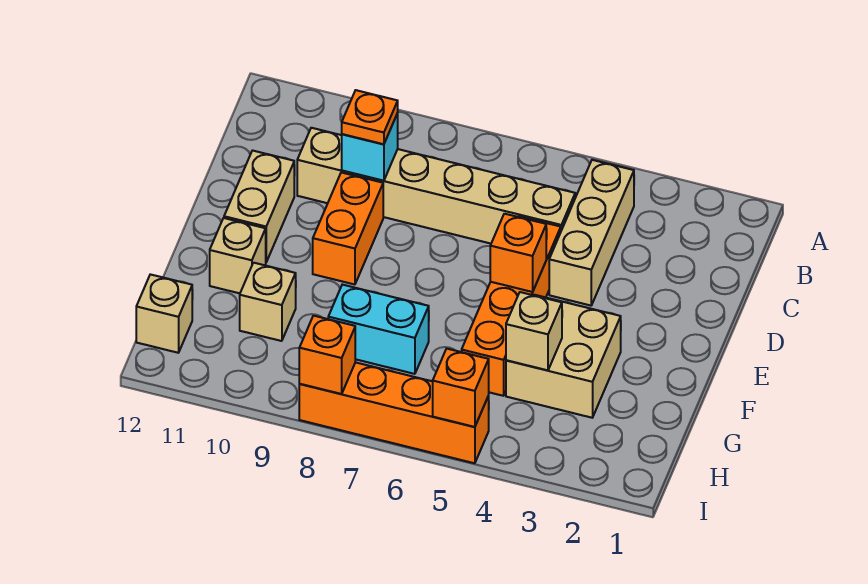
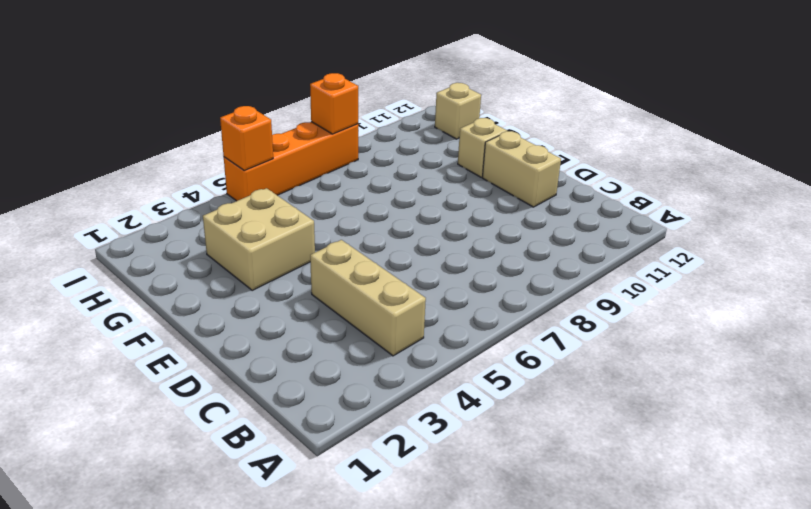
none -> tan brick C5:C10 level 1
none -> orange brick D5:G5 level 1
none -> orange brick D9:E9 level 1

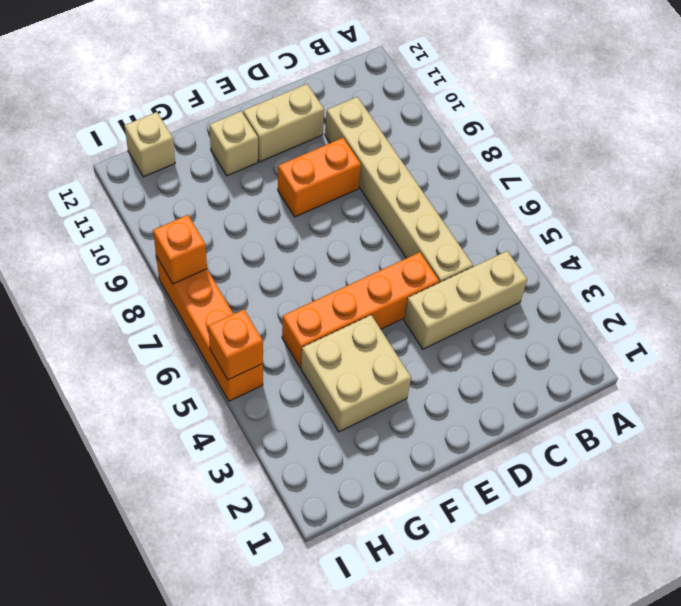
none -> cyan brick G7:G8 level 1
none -> tan brick G10 level 1
none -> cyan brick C9 level 2

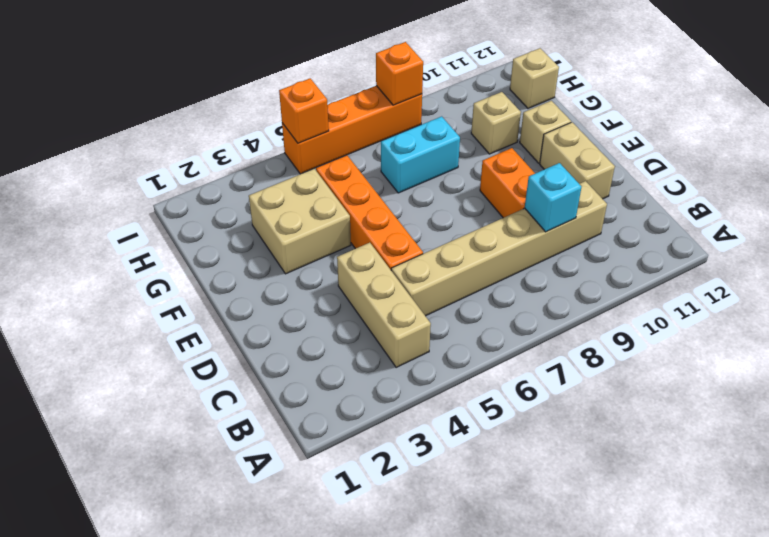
none -> orange brick E5 level 2
none -> tan brick G4 level 2
none -> orange plate C9 level 3

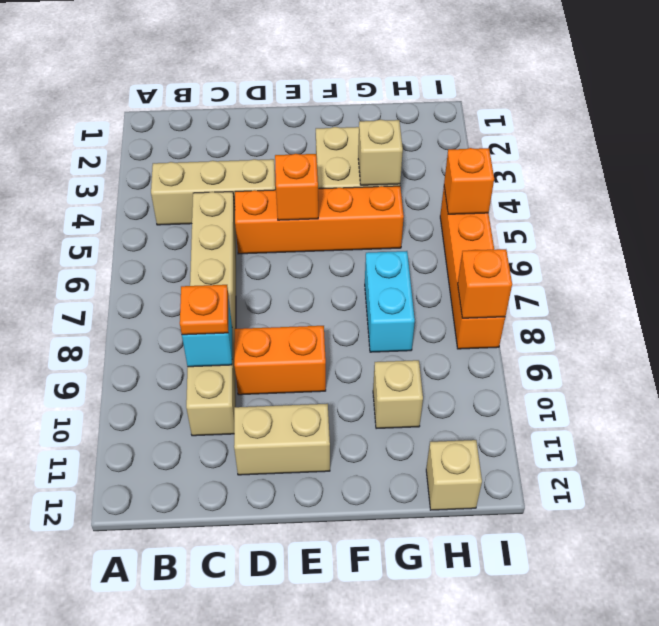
none -> tan brick F11 level 1

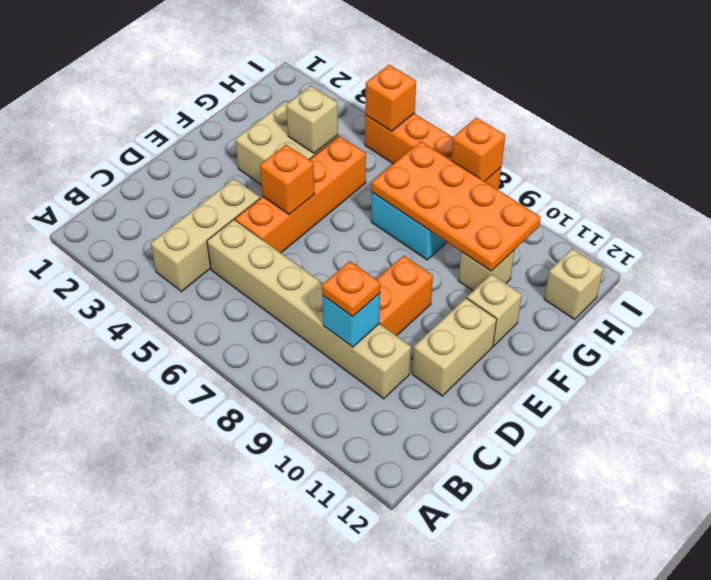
orange plate G7:H10 level 2 -> none

